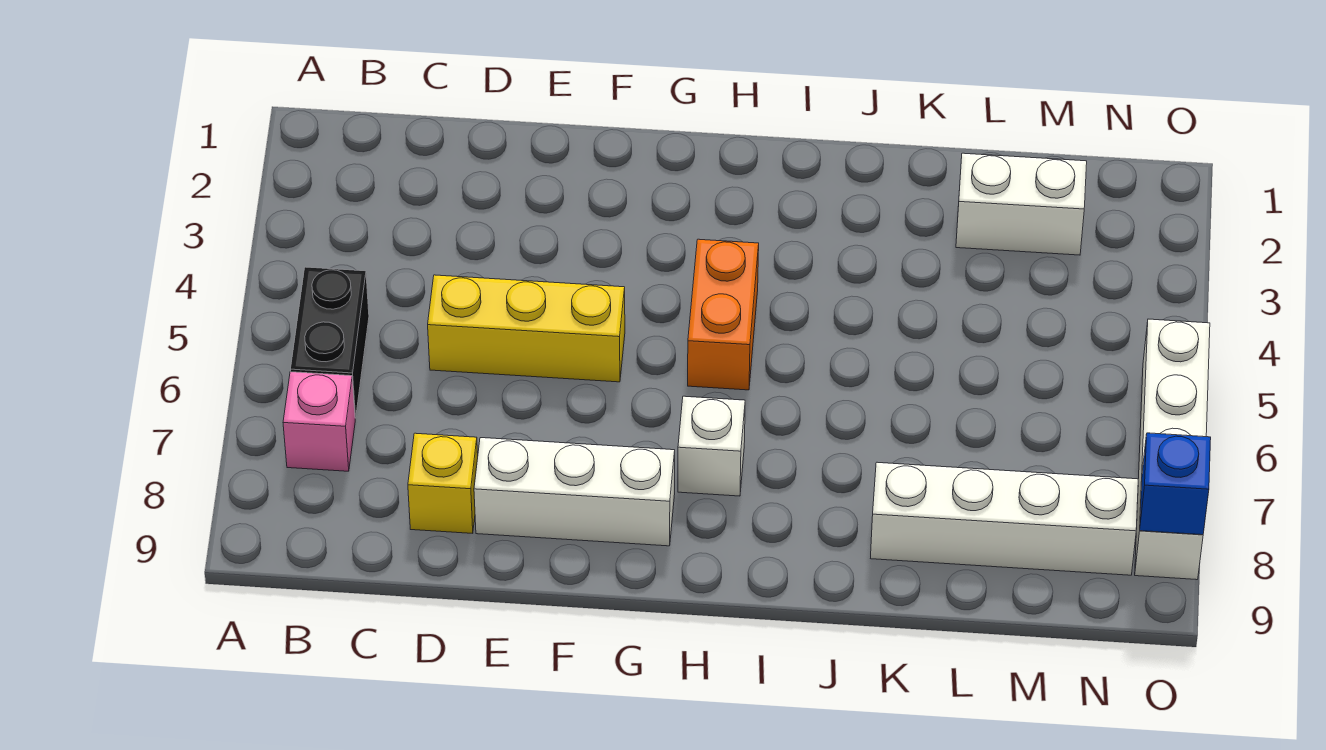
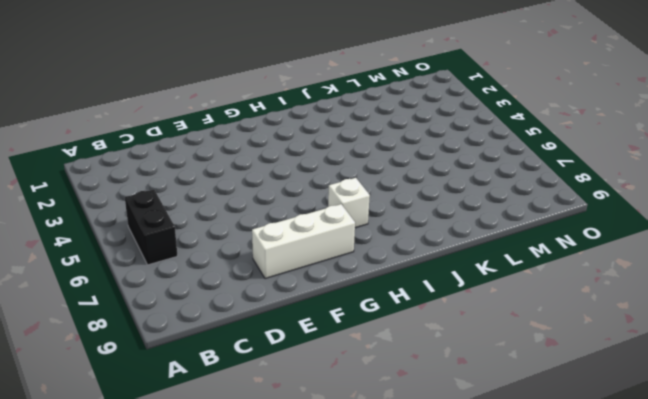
none -> pink brick B7 level 1
none -> yellow brick D5:F5 level 1

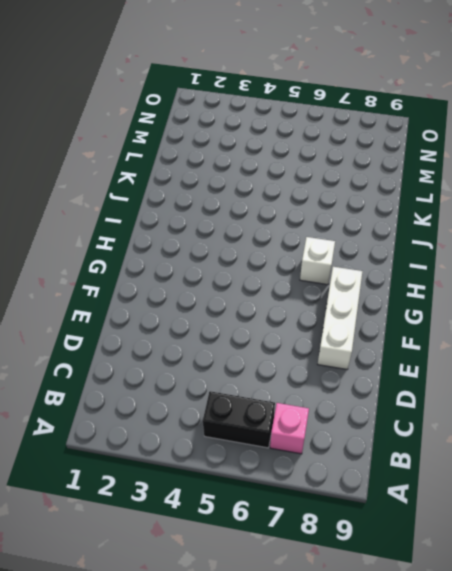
none -> yellow brick D5:F5 level 1
none -> yellow brick D8 level 1

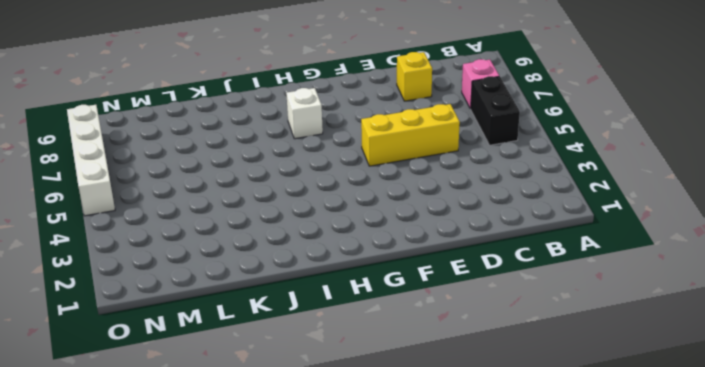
none -> white brick E8:G8 level 1
none -> orange brick H4:H5 level 1

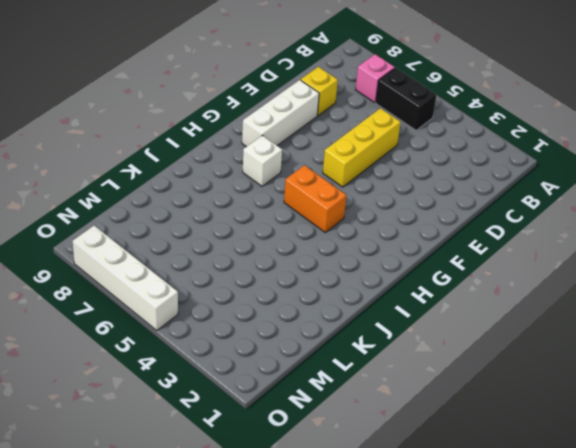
none -> white brick K8:N8 level 1
none -> white brick L2:M2 level 1

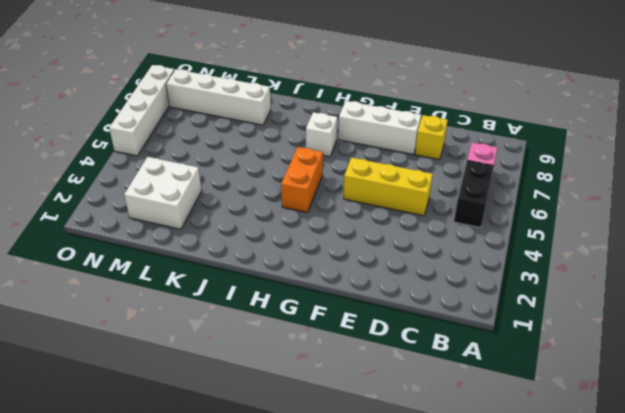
white brick L2:M3 level 1 -> white brick L2:M2 level 1
none -> blue brick O8 level 2

